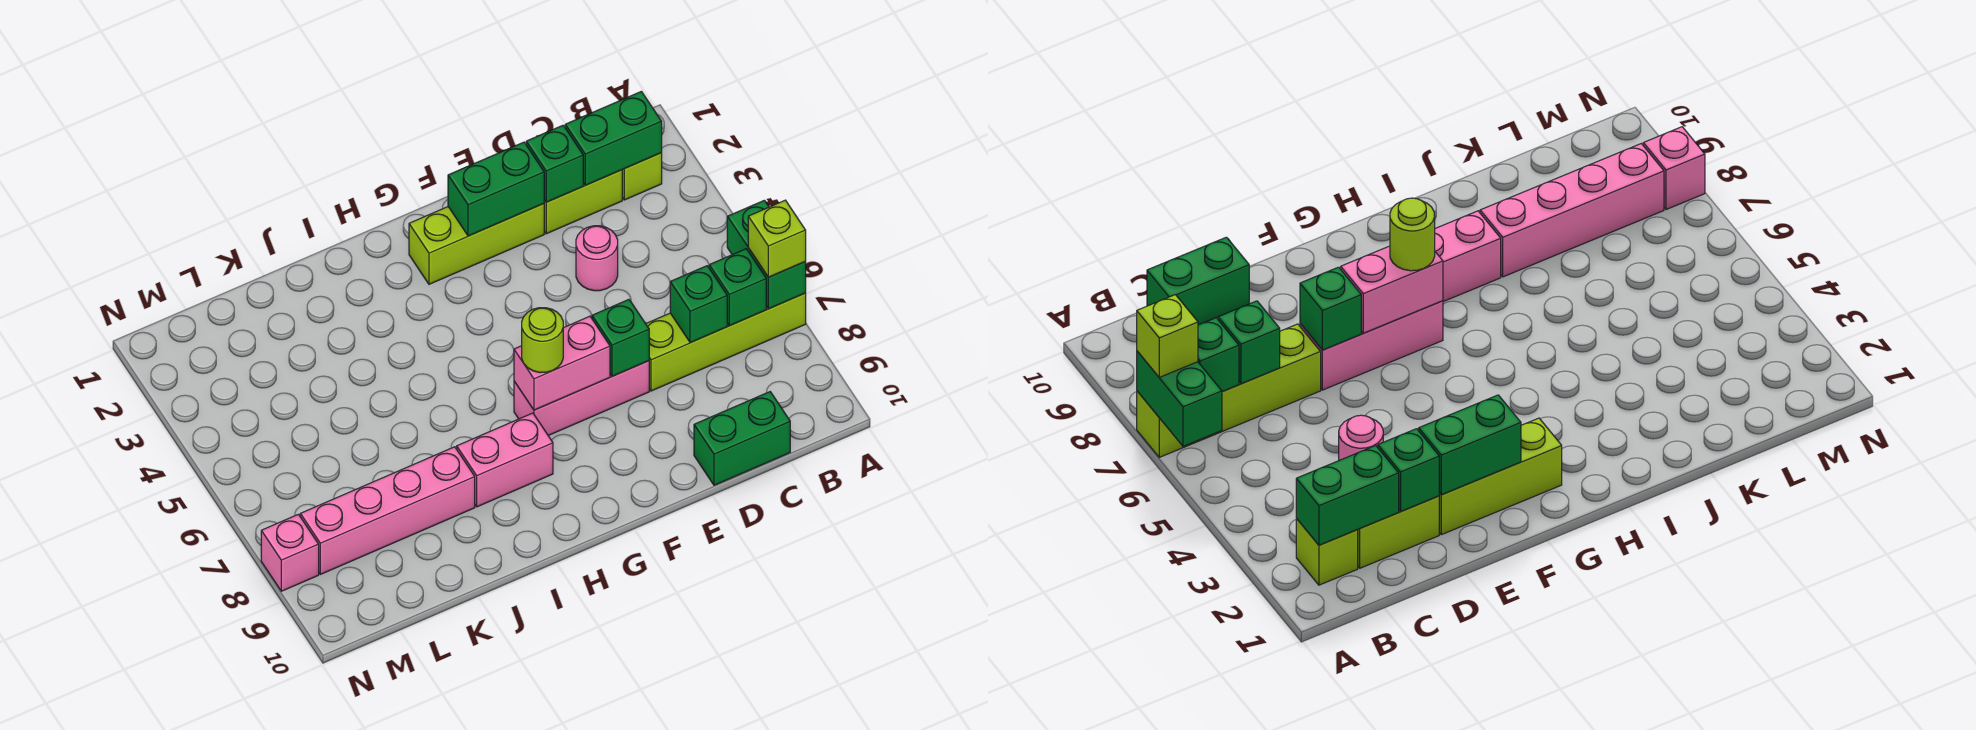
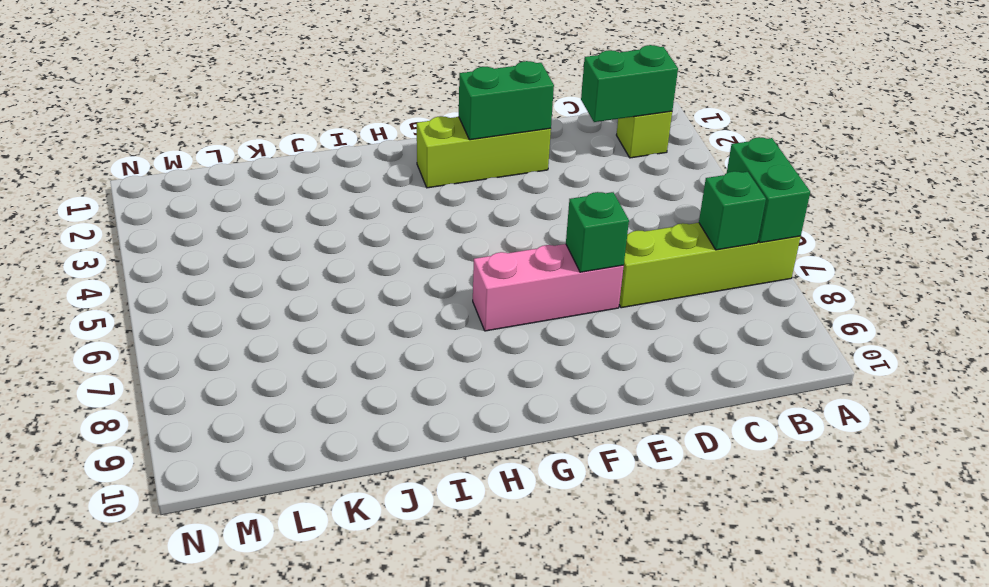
none -> lime brick C2:D2 level 1
none -> green brick C10:D10 level 1
none -> pink round brick D4 level 1

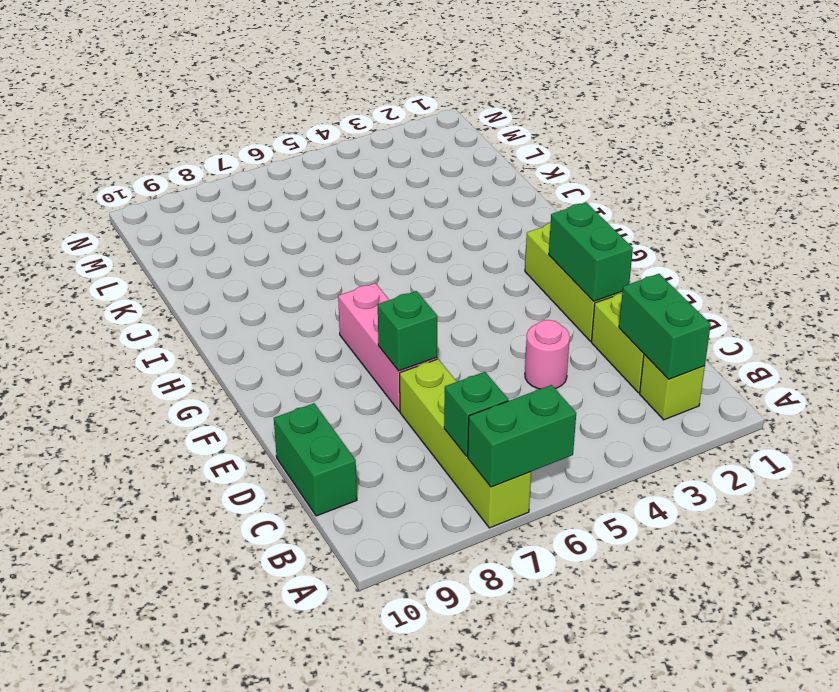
none -> pink brick H8:I8 level 1
none -> pink brick J8:M8 level 1
none -> pink brick N8 level 1

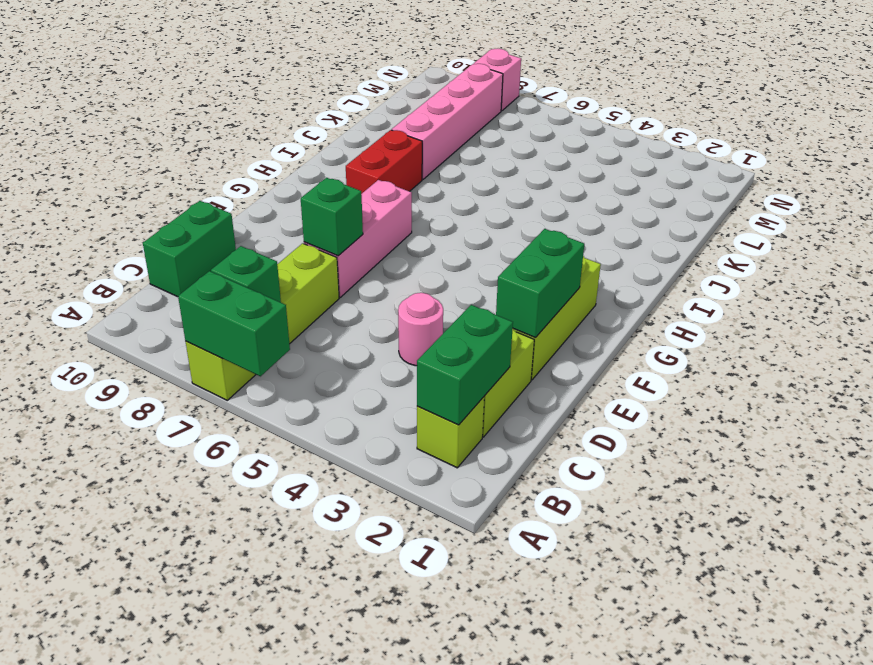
red brick H8:I8 level 1 -> pink brick H8:I8 level 1
none -> green brick C7 level 2
none -> green brick D2 level 2
none -> pink brick F7:G7 level 2

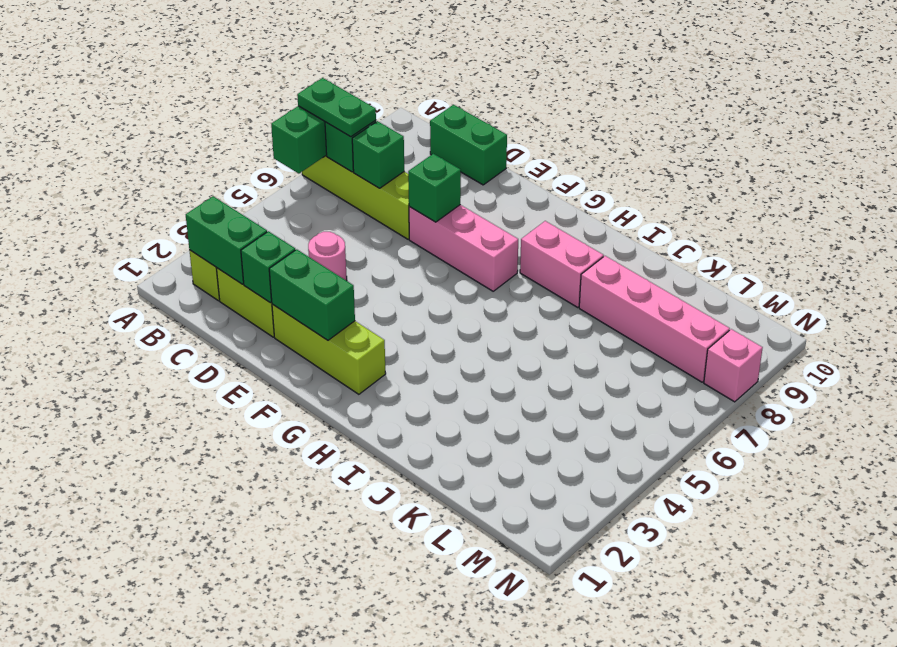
green plate A7:B7 level 3 -> lime brick A7 level 3
none -> pink brick F7:G7 level 2
none -> lime round brick G7 level 3

